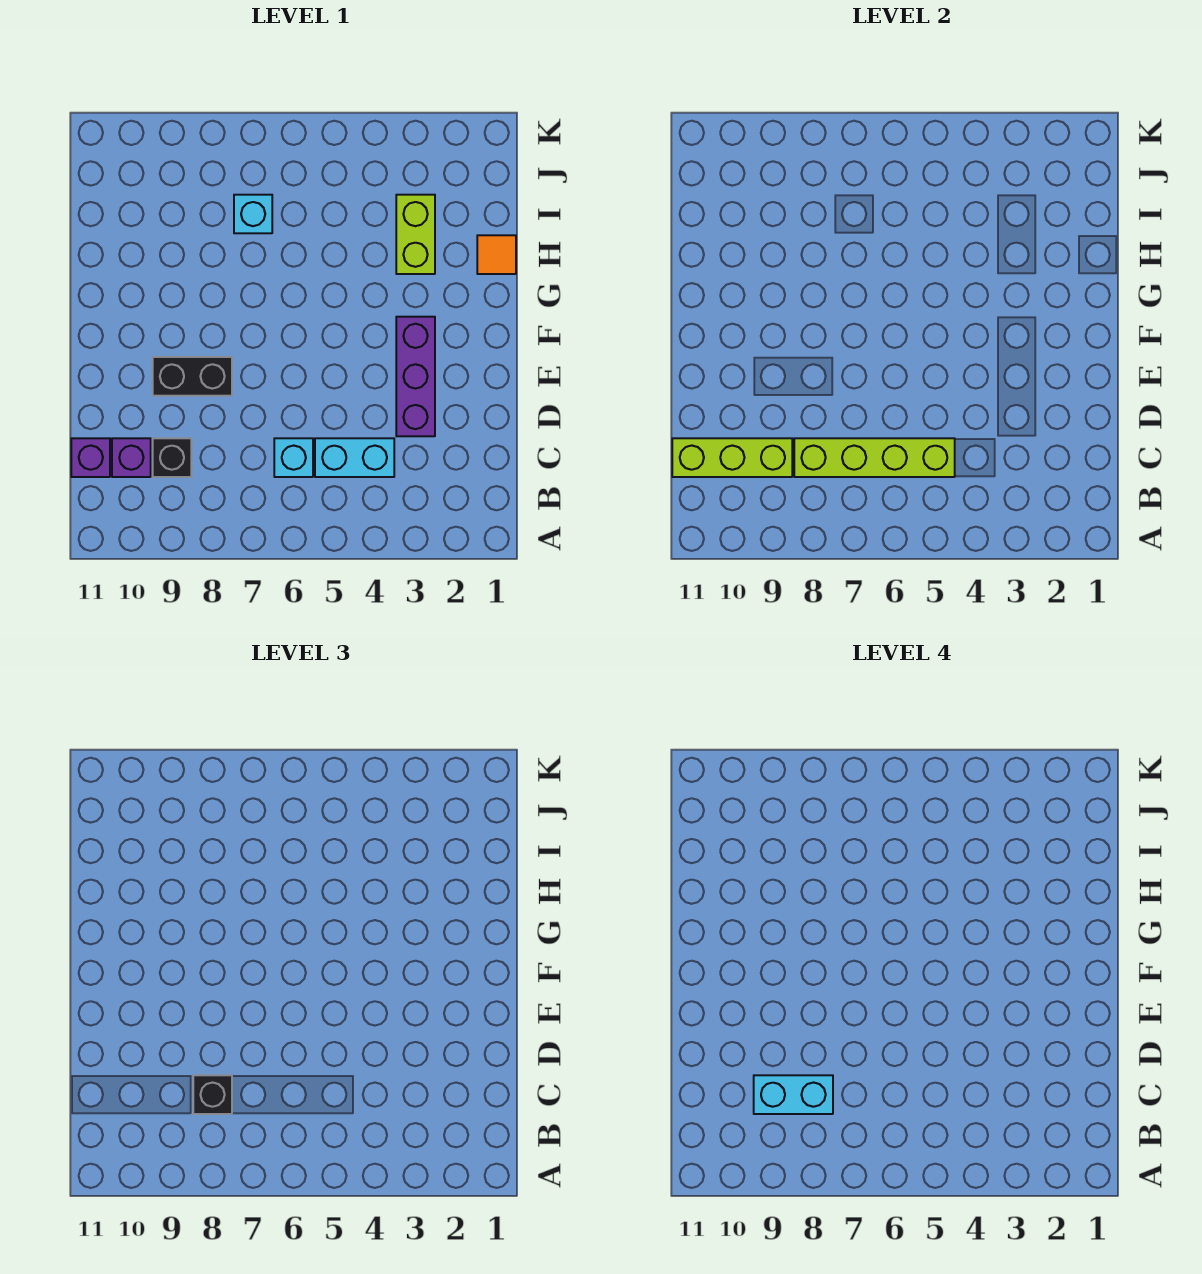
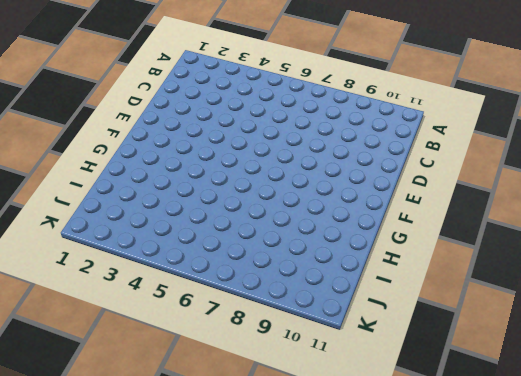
none -> cyan brick C4:C5 level 1
none -> cyan brick C6 level 1
none -> black brick C9 level 1

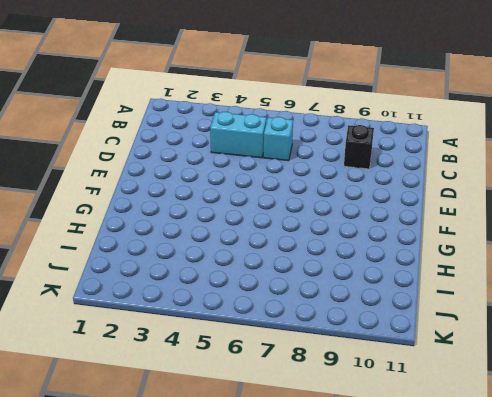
none -> purple brick C10 level 1
none -> purple brick C11 level 1
none -> purple brick D3:F3 level 1

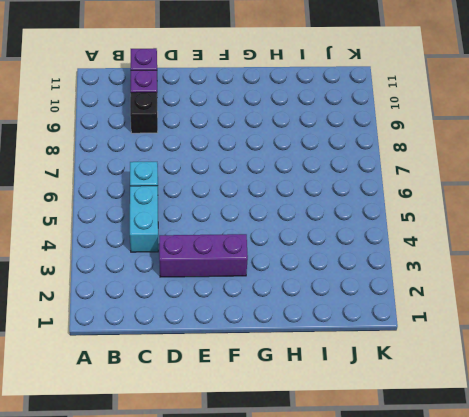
none -> black brick E8:E9 level 1
none -> orange tile H1 level 1
none -> lime brick H3:I3 level 1

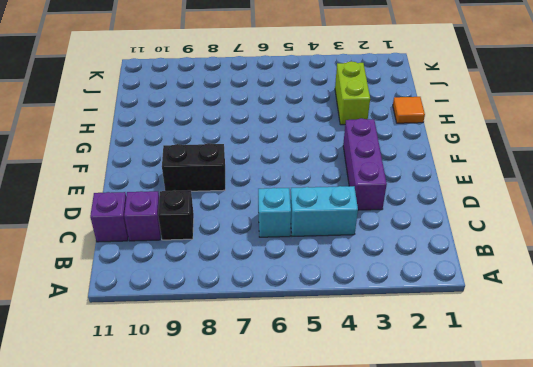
none -> cyan brick I7 level 1
none -> lime brick C5:C8 level 2
none -> lime brick C9:C11 level 2

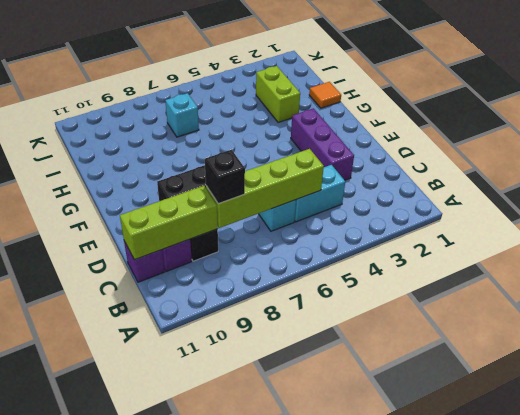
none -> cyan brick C8:C9 level 4

